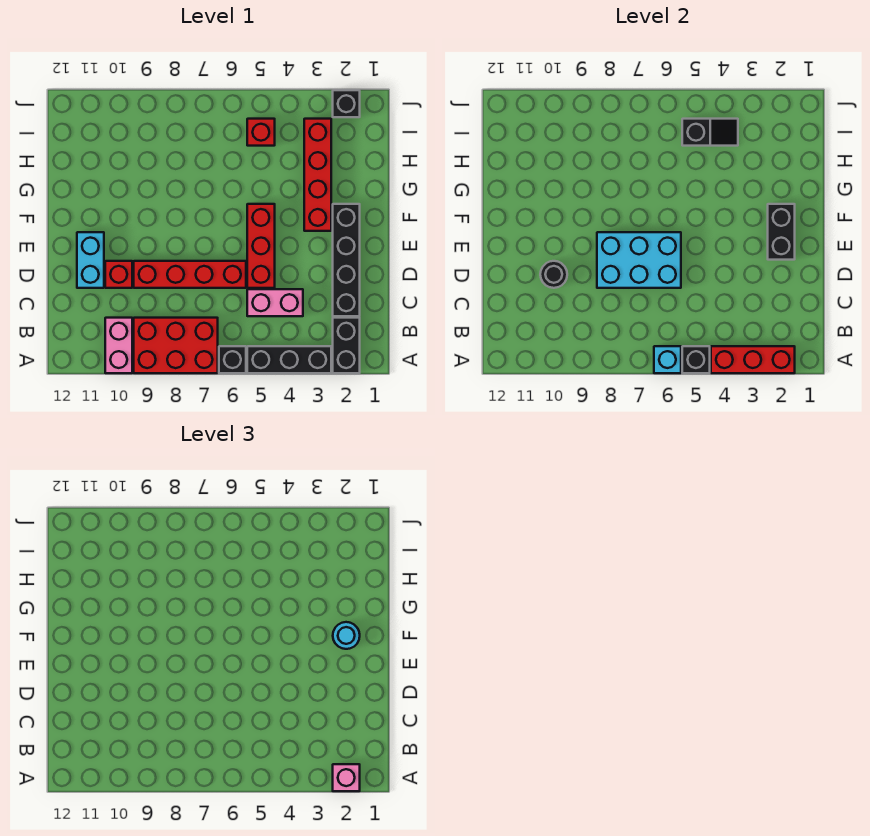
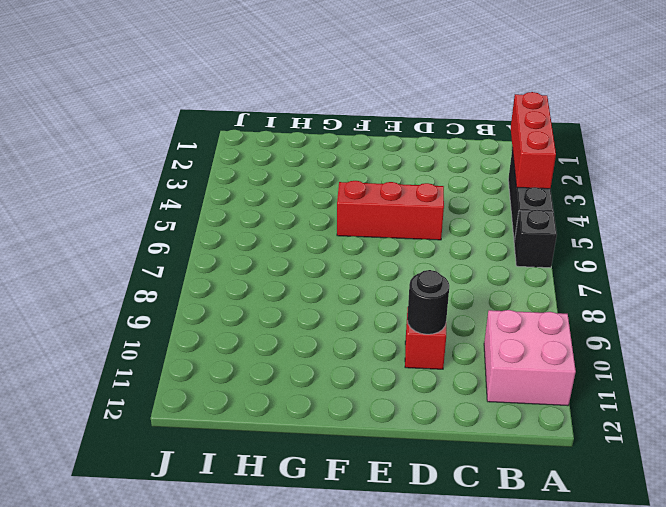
pink brick A10:B11 level 1 -> pink brick A10:B10 level 1
none -> black brick A2:B2 level 1
none -> red brick A7:B9 level 1
none -> black brick C2:F2 level 1

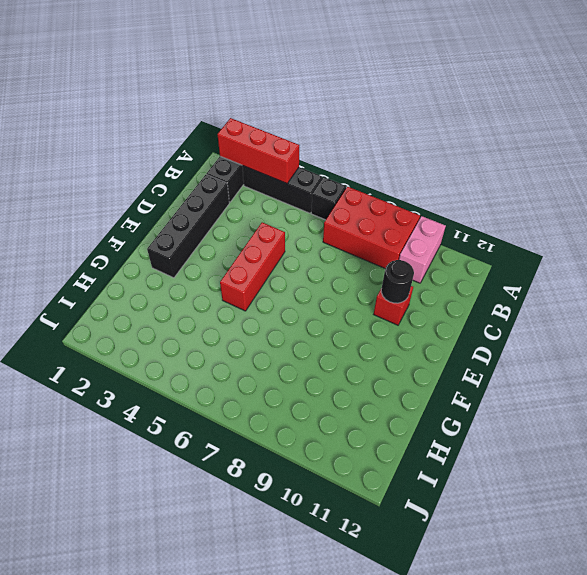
none -> pink brick C4:C5 level 1
none -> red brick D6:D9 level 1
none -> cyan brick D11:E11 level 1

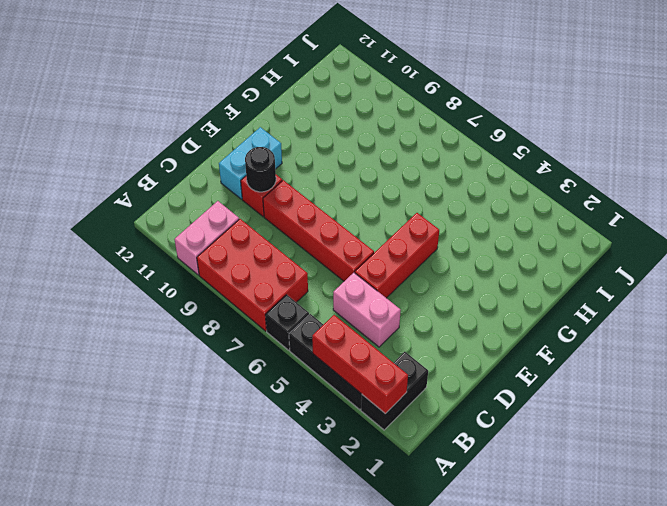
none -> black brick C2:F2 level 1
none -> red brick F3:I3 level 1
none -> red brick I5 level 1

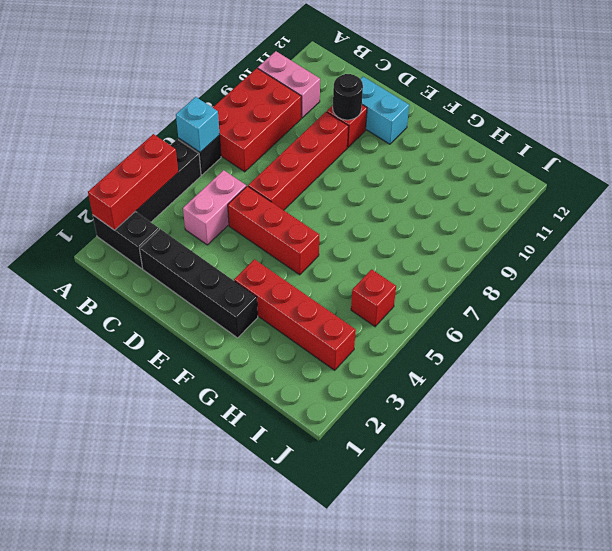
none -> black brick J2 level 1
none -> black brick A5 level 2
none -> cyan brick D6:E8 level 2

